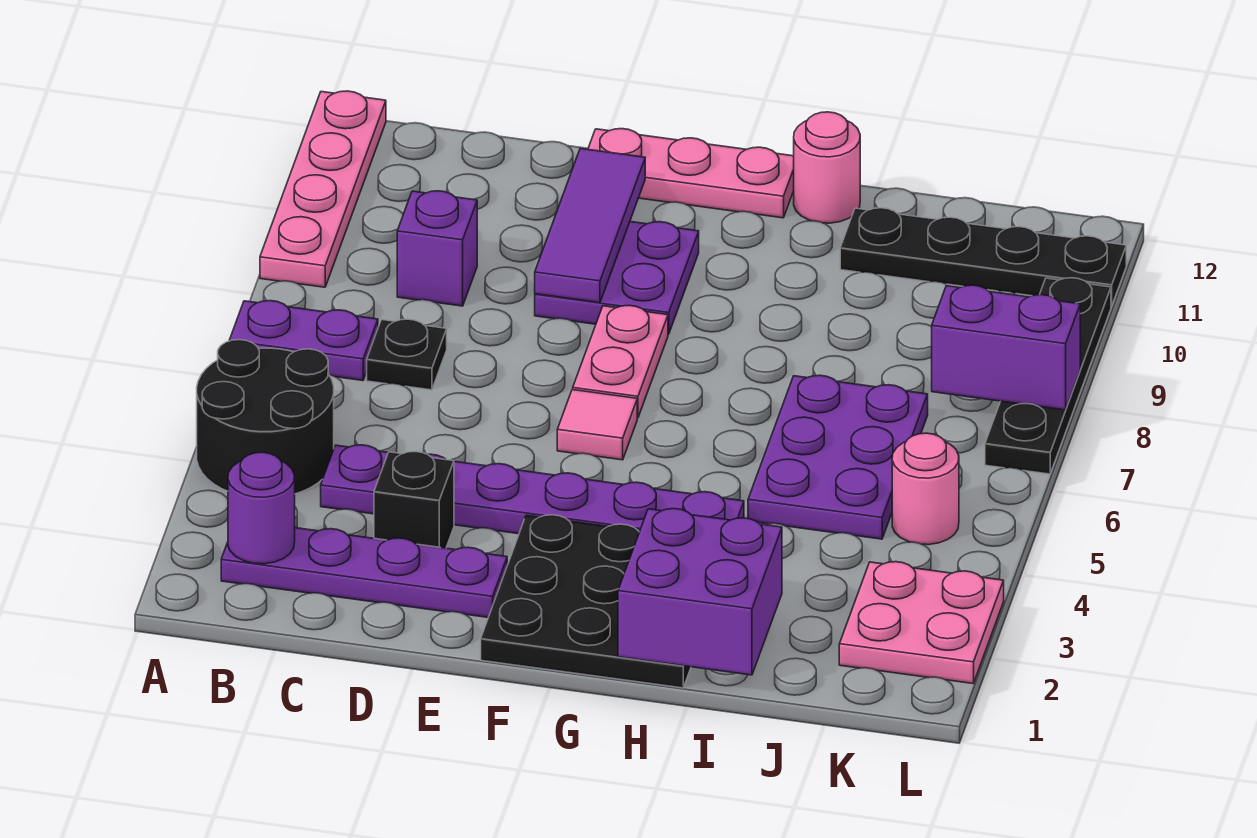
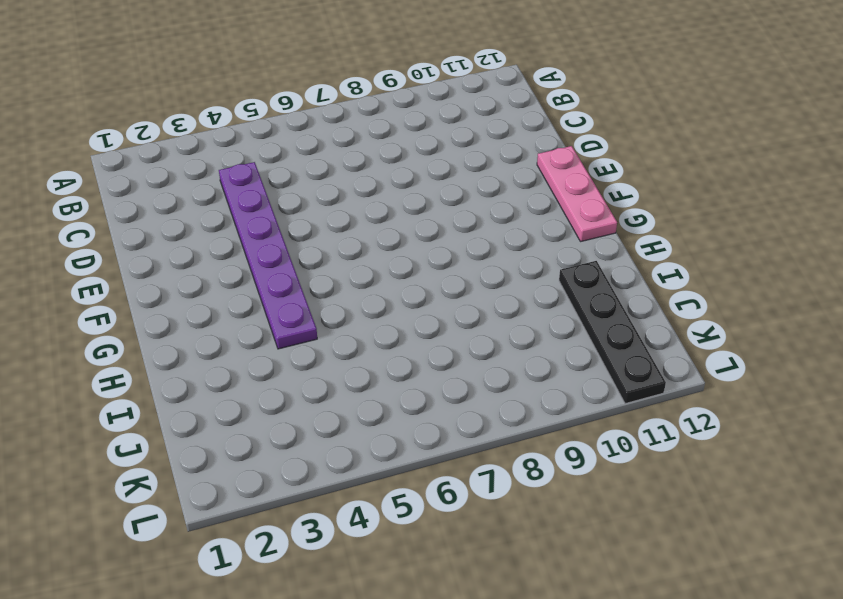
none -> black round brick A4:B5 level 1
none -> purple plate A7:B7 level 1
none -> pink plate A9:A12 level 1

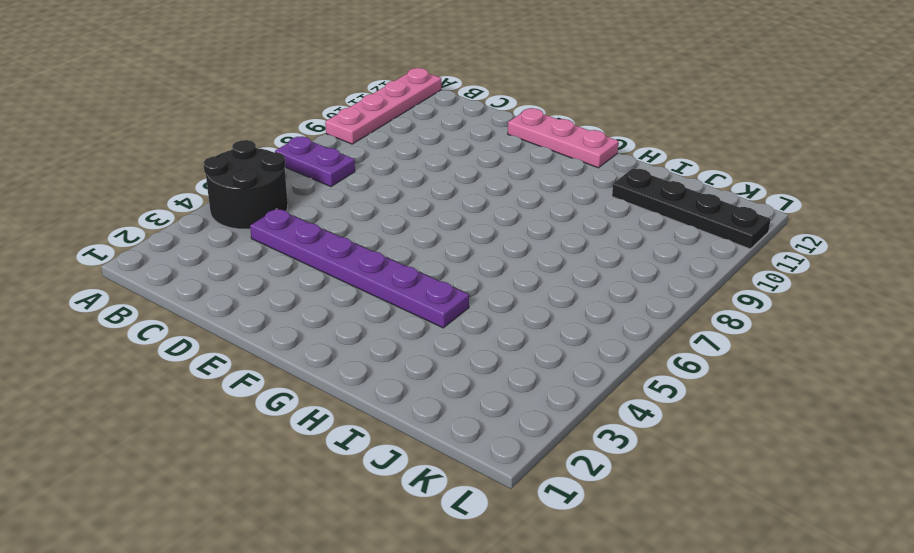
none -> purple plate B2:E2 level 1
none -> black plate C7 level 1
none -> purple brick C9 level 1

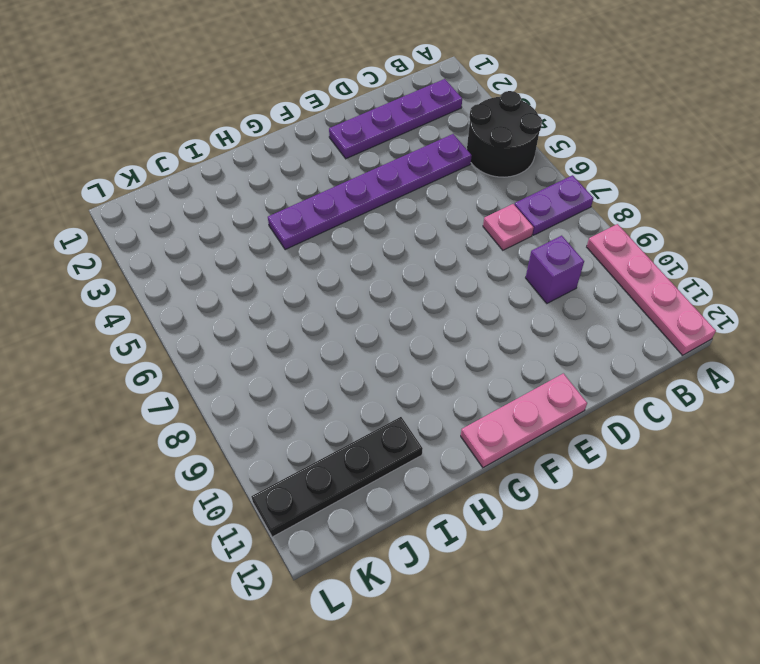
pink plate C7 level 1 -> black plate C7 level 1
none -> black brick D3 level 1
none -> purple plate E9:F10 level 1
none -> black plate F1:H3 level 1

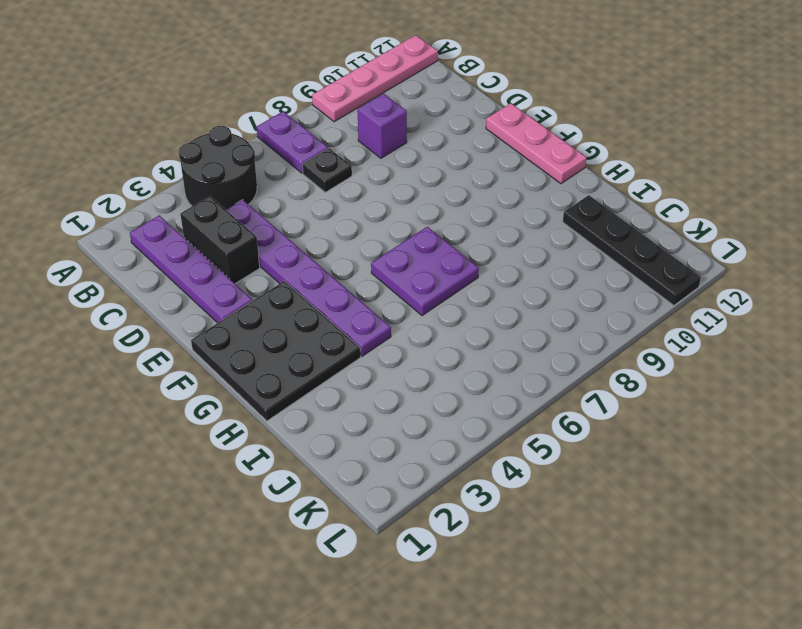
black brick C3:D3 level 1 -> black brick D3 level 1
purple plate G6:H7 level 1 -> purple plate E9:F10 level 1
none -> pink tile F6 level 1
none -> pink plate F7:F8 level 1
none -> pink round brick H12 level 1

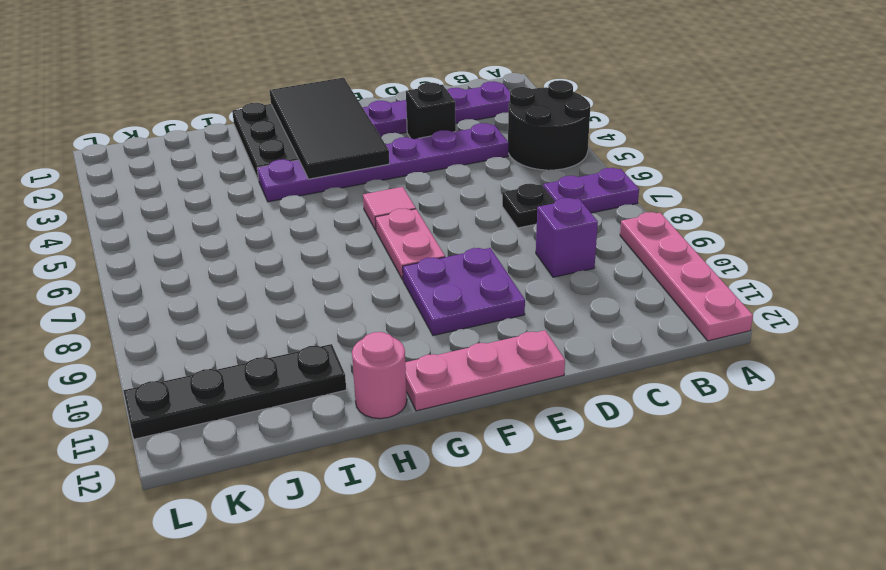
black tile F1:G4 level 2 -> none
none -> purple plate I5:J7 level 1
none -> pink plate K2:L3 level 1
none -> pink round brick K5 level 1

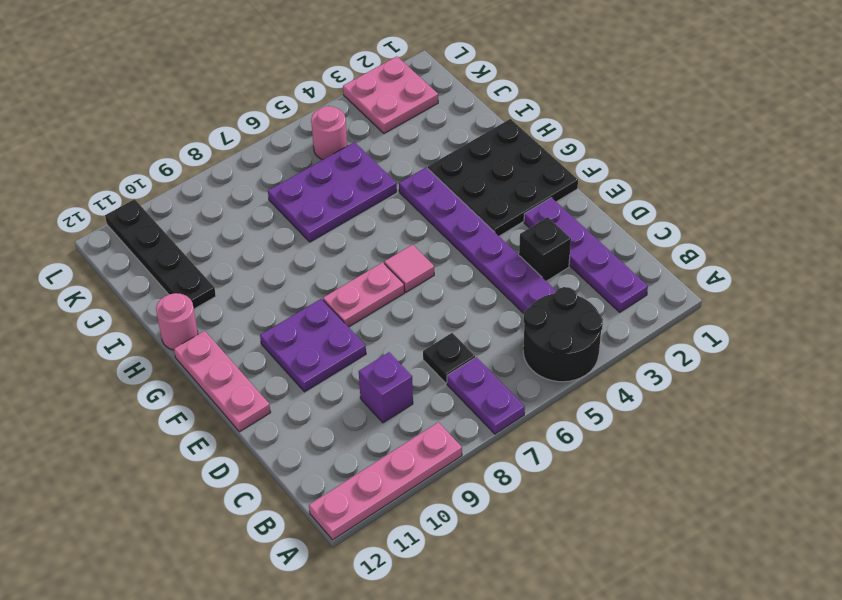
none -> black plate L7:L10 level 1
none -> purple round brick B2 level 2
none -> purple tile E9:E11 level 2

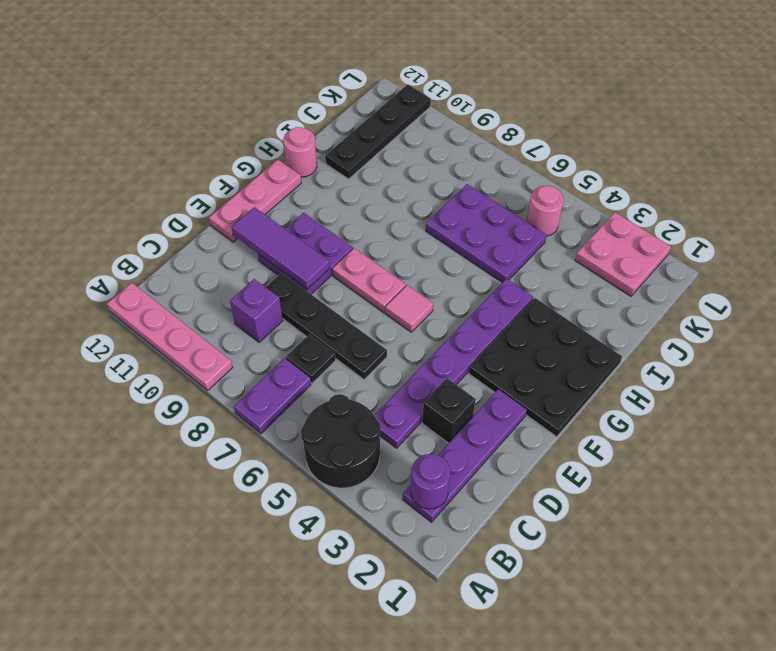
black plate D6:D9 level 1 -> black plate L7:L10 level 1
none -> purple brick H1:I2 level 2
none -> purple brick K8:L8 level 2

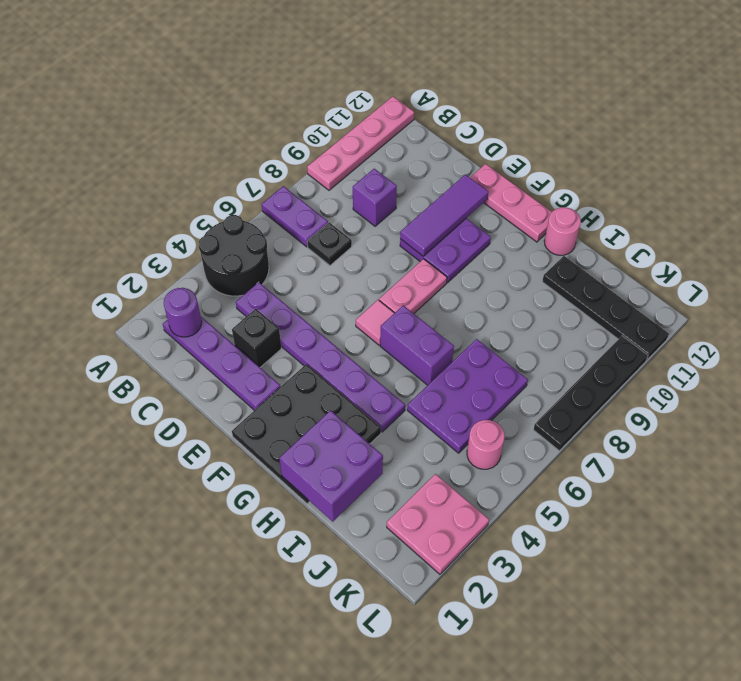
purple brick G6:H6 level 1 -> purple brick K8:L8 level 2

